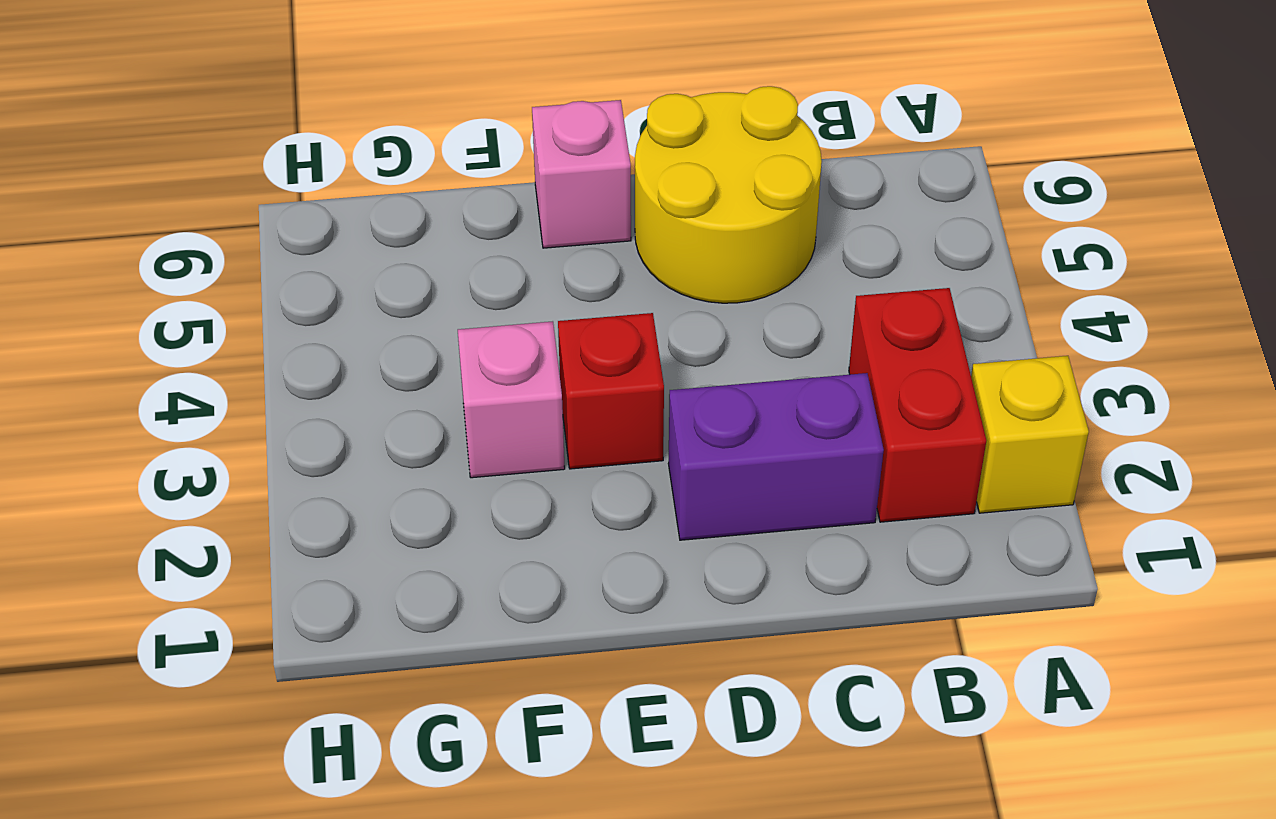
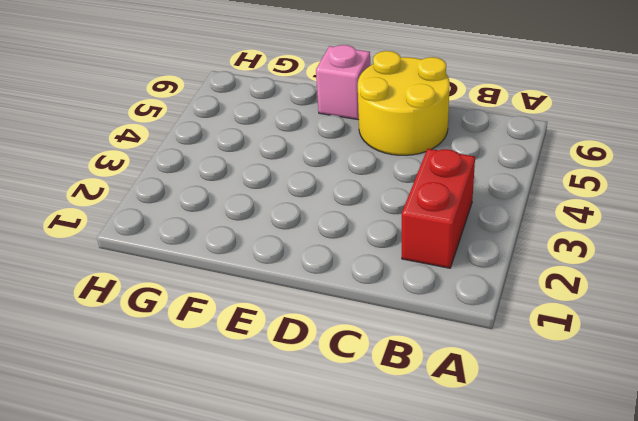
none -> yellow brick A2 level 1
none -> purple brick C2:D2 level 1

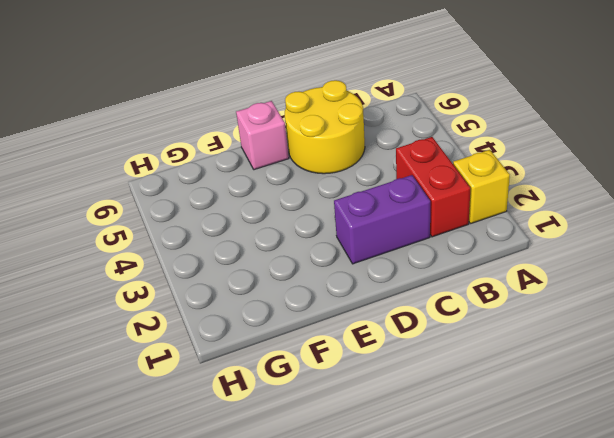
none -> red brick E3 level 1
none -> pink brick F3 level 1

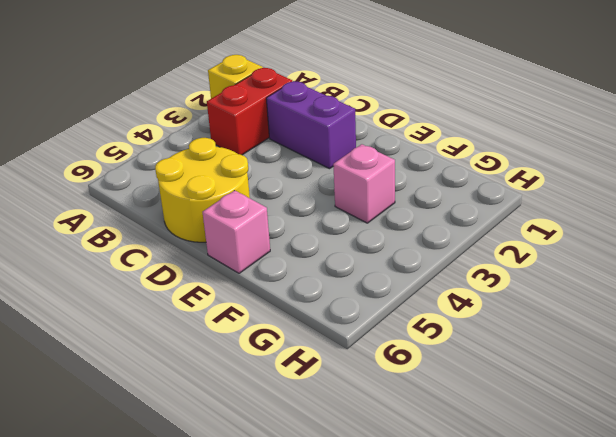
none -> red brick E3 level 1

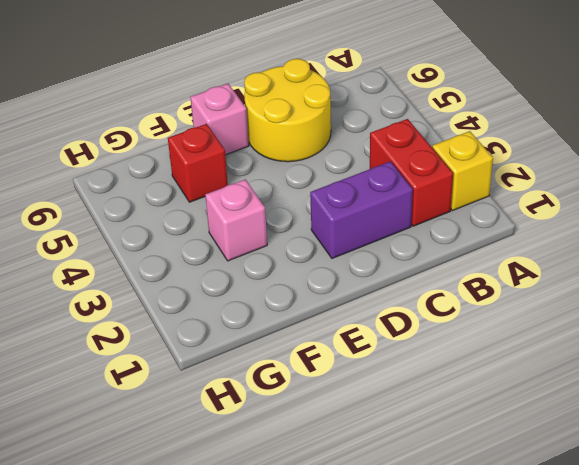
red brick F5 level 1 -> red brick E3 level 1

